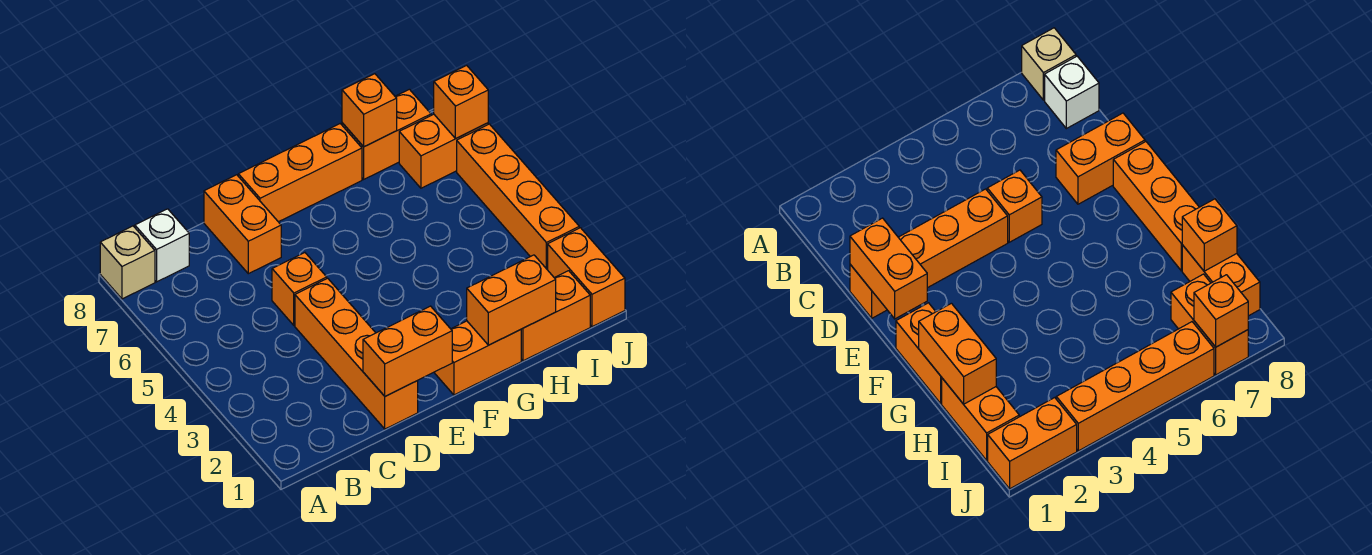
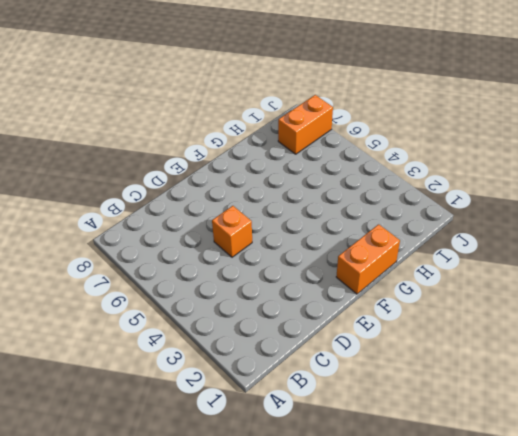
none -> tan brick A8 level 1
none -> white brick B8 level 1
none -> orange brick D1:D4 level 1

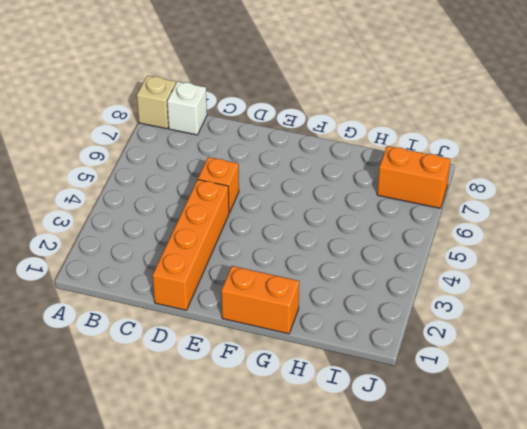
none -> orange brick D7:D8 level 1
none -> orange brick E8:G8 level 1
none -> orange brick H1:I1 level 1

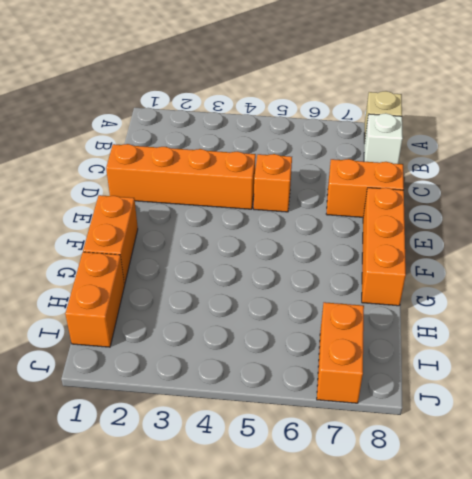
none -> orange brick H8:I8 level 1
none -> orange brick J1:J2 level 1
none -> orange brick J3:J6 level 1

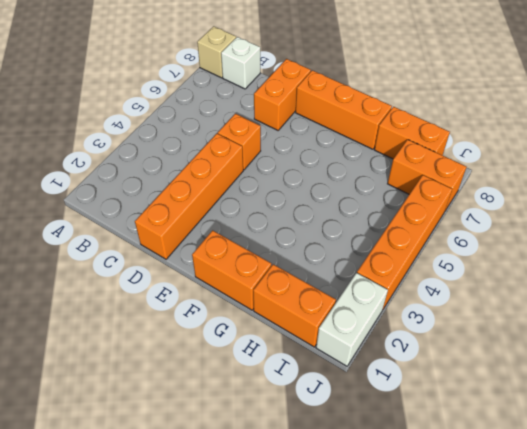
white brick J1:J2 level 1 -> orange brick J1:J2 level 1
none -> orange brick D1:E1 level 2
none -> orange brick G1:H1 level 2
none -> orange brick H8 level 2

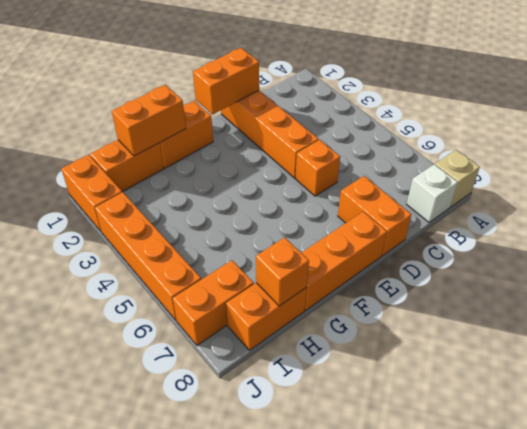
none -> orange brick J7 level 2

